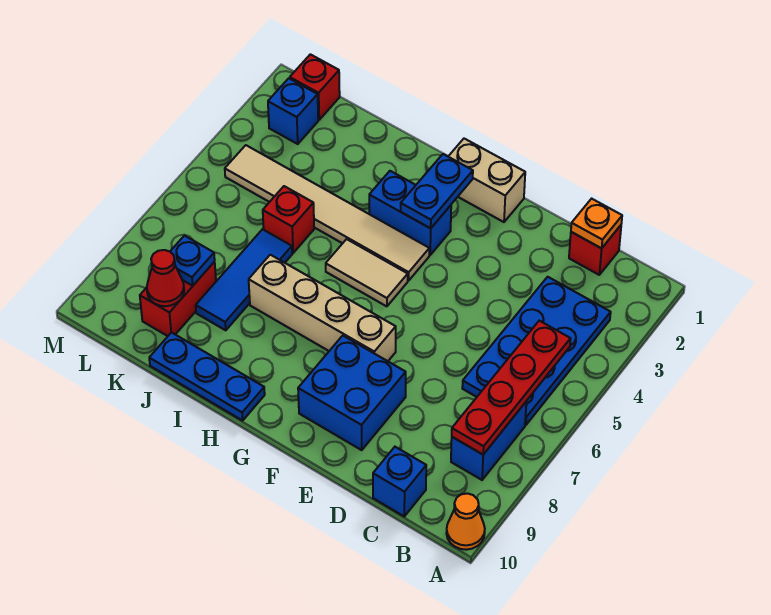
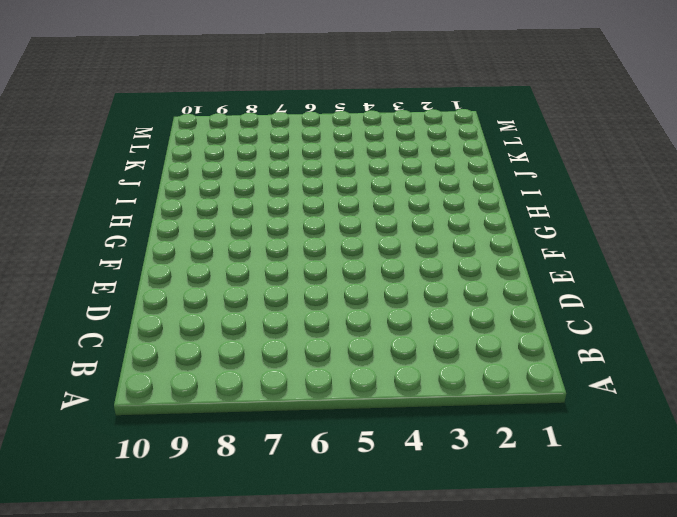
none -> orange cone A10 level 1
none -> blue plate B3:C6 level 1
none -> blue brick B7:B8 level 1

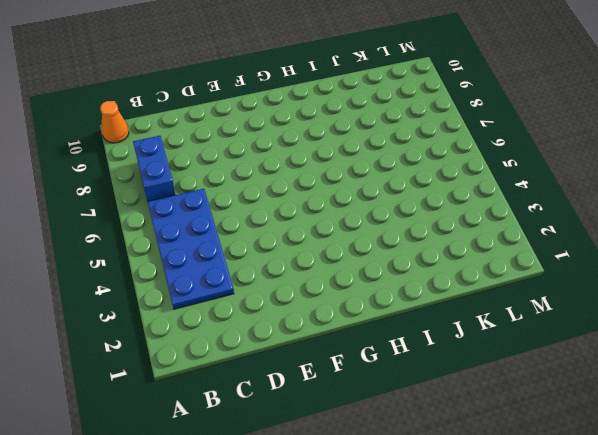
none -> red brick C1 level 1
none -> blue brick C10 level 1
none -> blue brick E8:F9 level 1

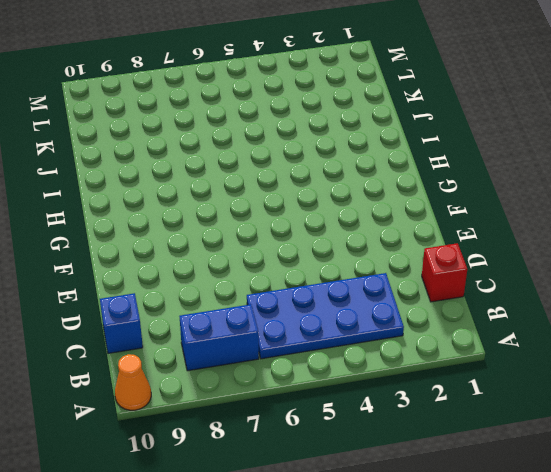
none -> blue brick E8:F9 level 1
none -> tan brick F1:G1 level 1
none -> tan brick F7:I7 level 1

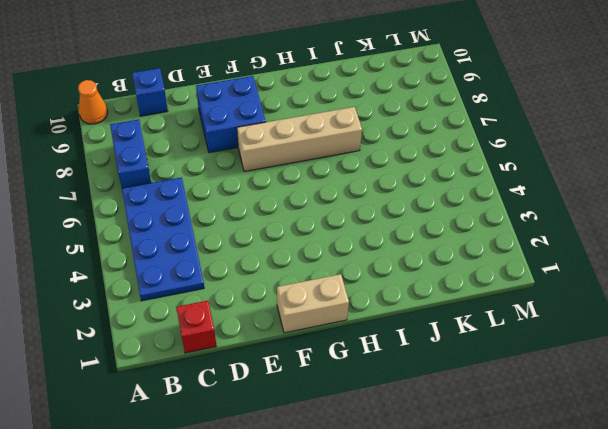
none -> blue brick G3:H3 level 1
none -> tan tile G4:L4 level 1
none -> tan tile G5:H5 level 1

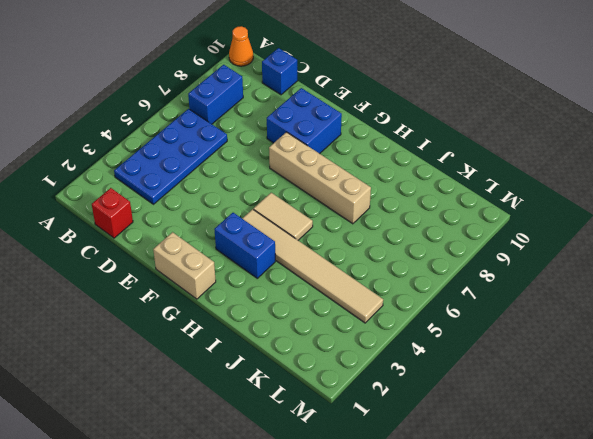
none -> blue plate H10:J10 level 1
none -> red brick J5 level 1
none -> blue tile J6:J8 level 1

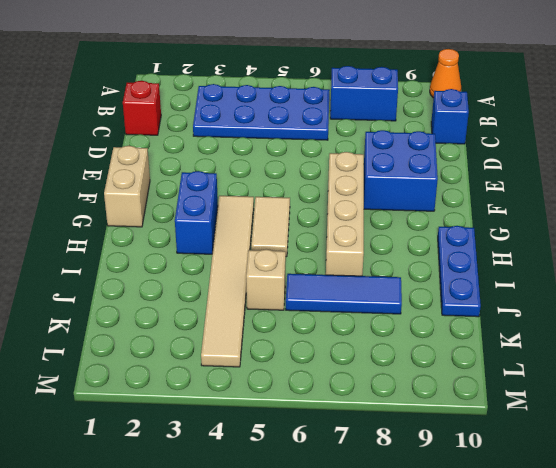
tan brick J5 level 1 -> red brick J5 level 1
none -> red brick K8:K9 level 1
none -> red brick L1 level 1
none -> blue brick L2 level 1

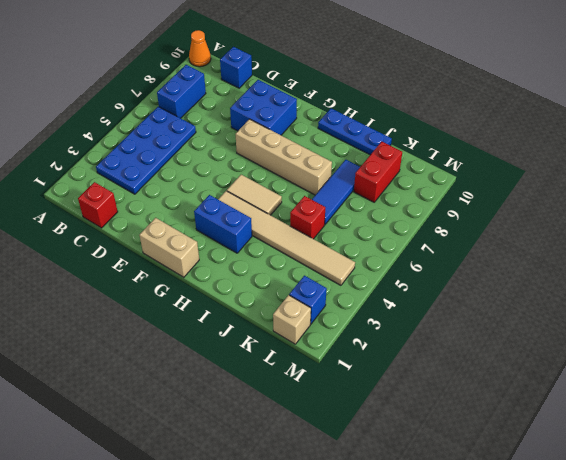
tan brick L1 level 1 -> red brick L1 level 1
none -> red plate B5:B8 level 2
none -> orange plate C1 level 2
none -> blue plate G2:G3 level 2

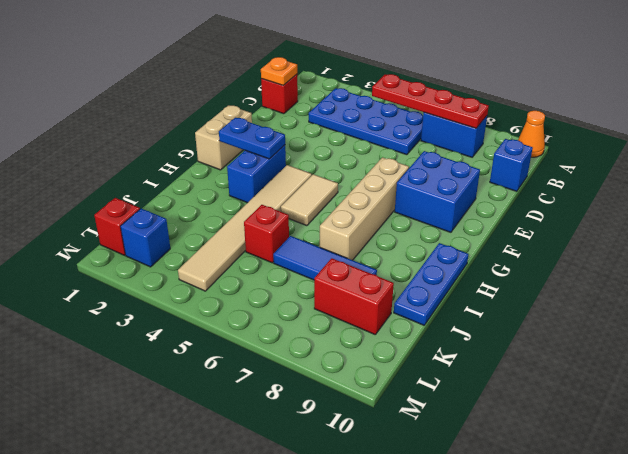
none -> blue plate K8 level 2
none -> red cone K9 level 2

